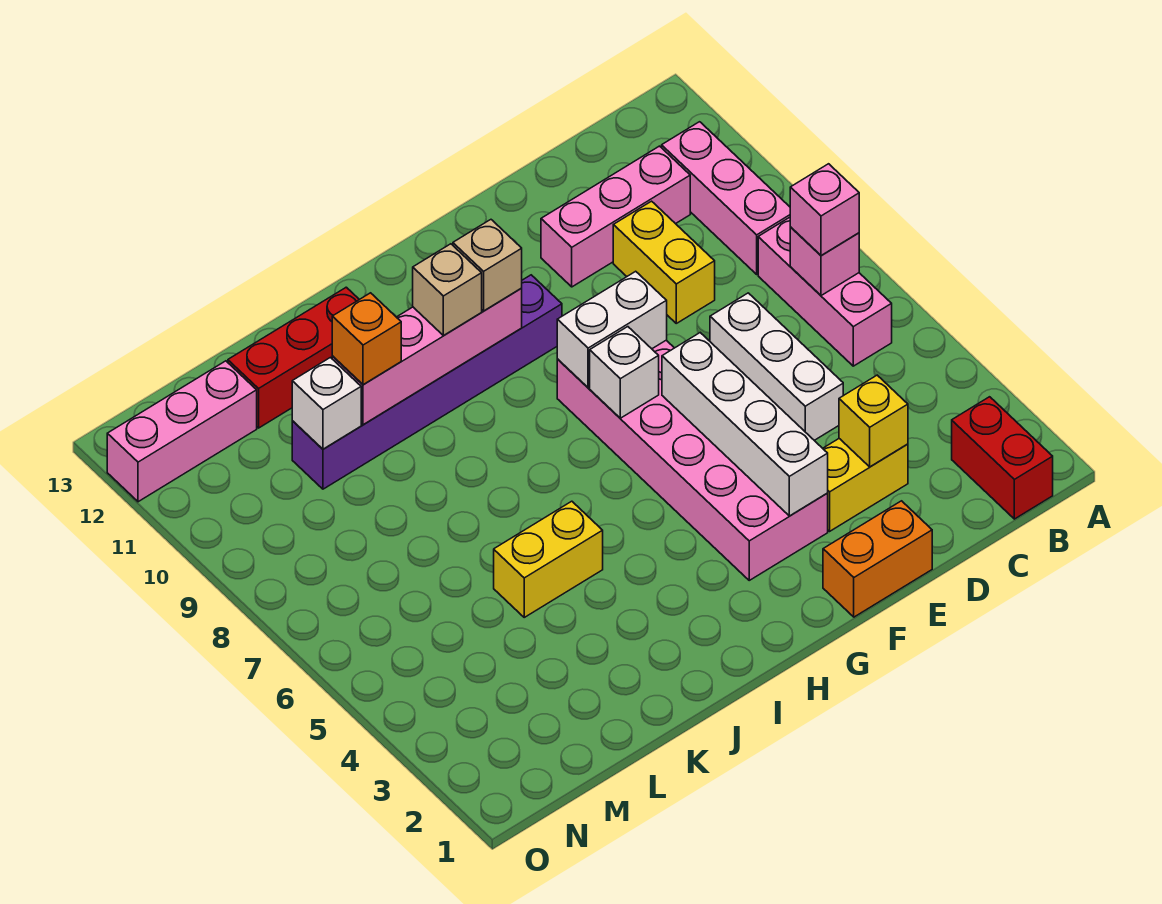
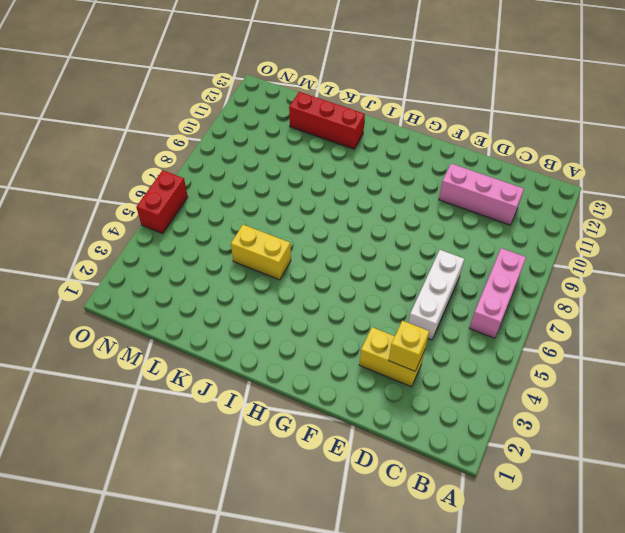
red brick O5:O6 level 1 -> red brick B1:B2 level 1
none -> pink brick B9:B11 level 1
none -> yellow brick D9:D10 level 1
none -> orange brick E1:F1 level 1

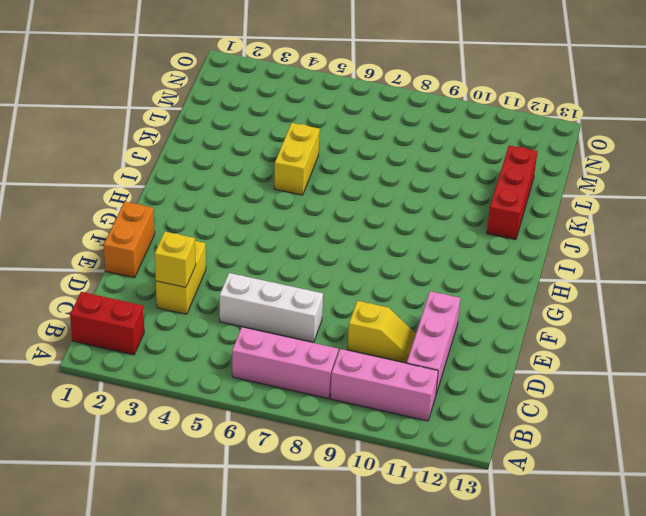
yellow slope D9:D10 level 1 top 9 -> yellow brick D9:D10 level 1
none -> pink brick F3:G8 level 1
none -> purple brick G10:L10 level 1
none -> pink brick M12:O12 level 1

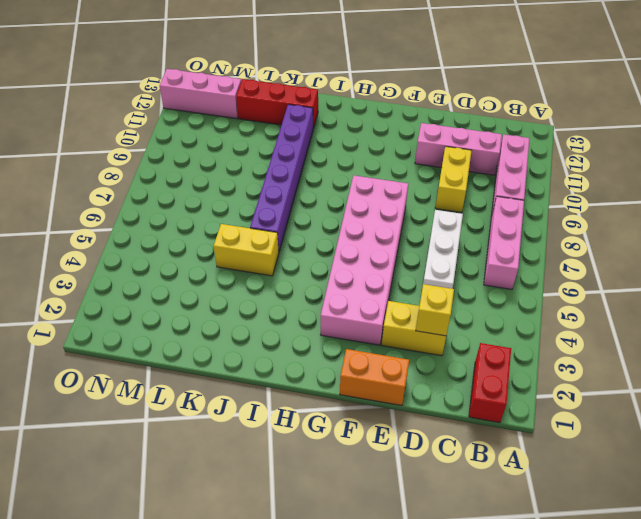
purple brick J6:J11 level 1 -> purple brick G10:L10 level 1
none -> pink brick B7 level 2
none -> white brick F3:F6 level 2
none -> white brick F8:G8 level 2

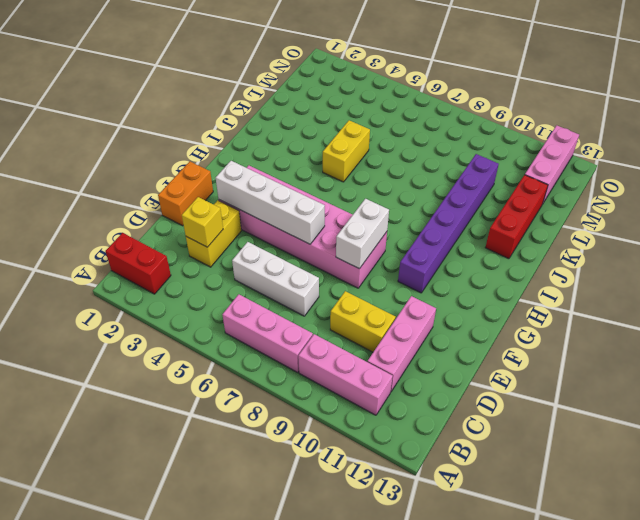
none -> pink brick B7 level 2
none -> white brick G7 level 2
none -> pink brick H10:K10 level 2

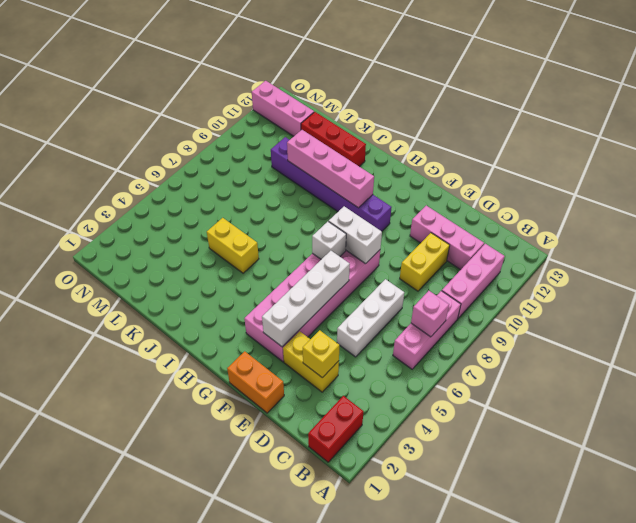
none -> white brick L10 level 2
none -> pink brick B7 level 3
none -> tan brick H10 level 3

